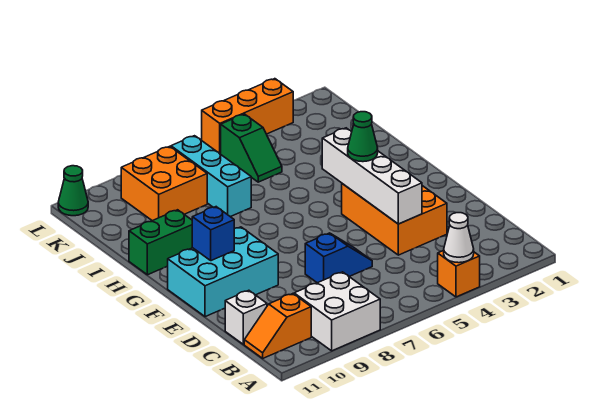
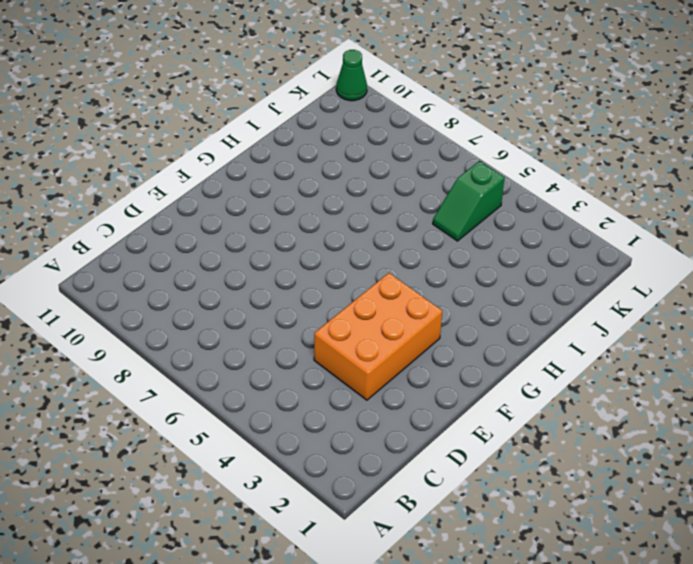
none -> orange brick A4 level 1
none -> white brick A8:B9 level 1
none -> orange slope B10:B11 level 1 top 10

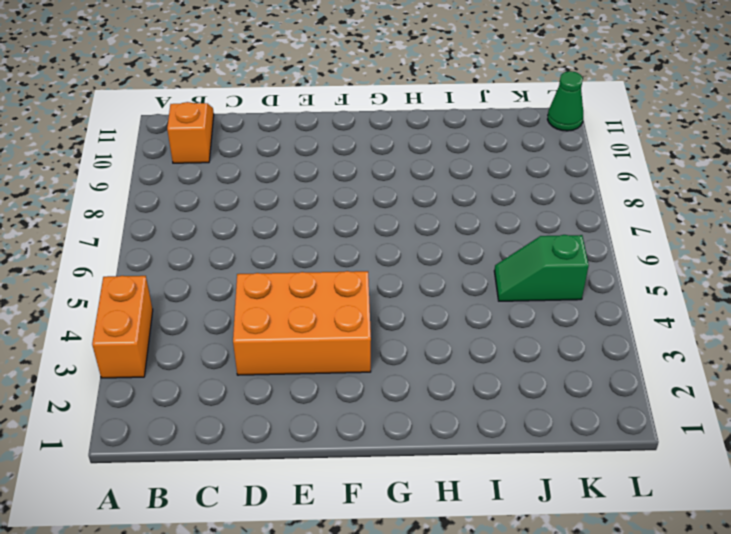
orange brick A3:A4 level 1 -> orange brick A4 level 1
none -> white brick A8:B9 level 1
none -> white brick C11 level 1
none -> blue slope D6:D7 level 1 top 7

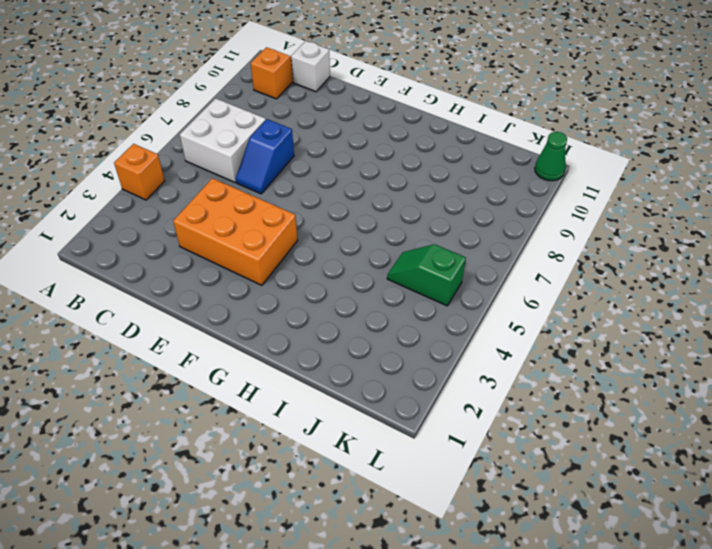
white brick B6:C7 level 1 -> white brick A8:B9 level 1
none -> cyan brick E9:F11 level 1
none -> green brick H10:H11 level 1
none -> cyan brick I7:K7 level 1

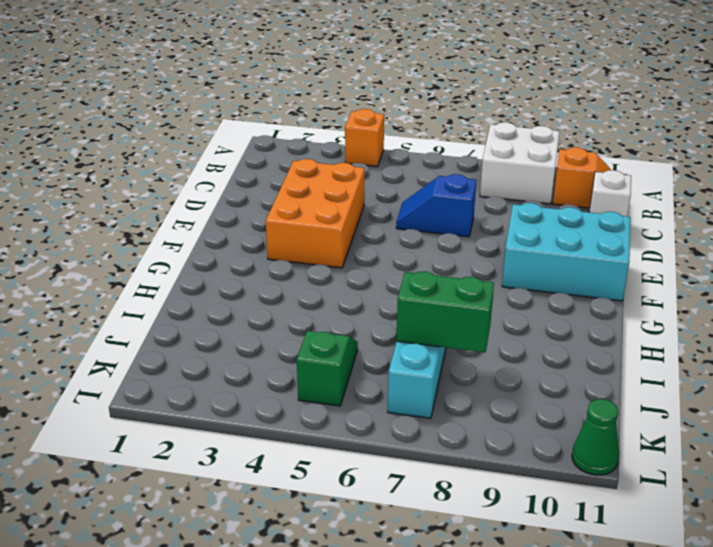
green brick J7:J8 level 2 -> green brick H10:H11 level 1
none -> orange brick J8:K9 level 1
none -> orange brick L3:L5 level 1
none -> white cone A4 level 2

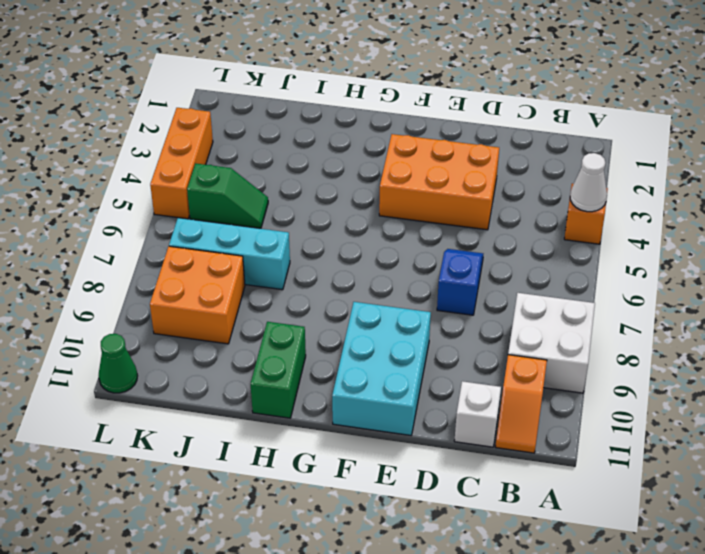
none -> white brick D4:G4 level 2
none -> blue brick F10 level 2
none -> green cone F4 level 3

